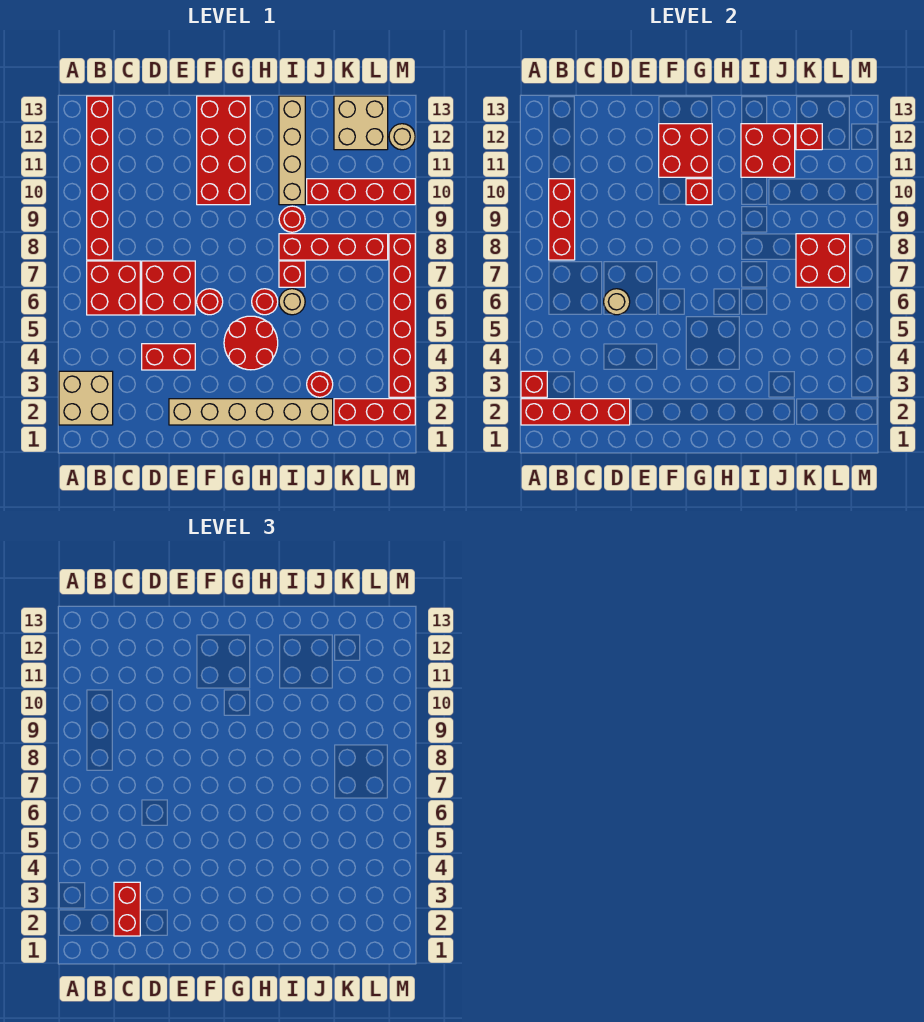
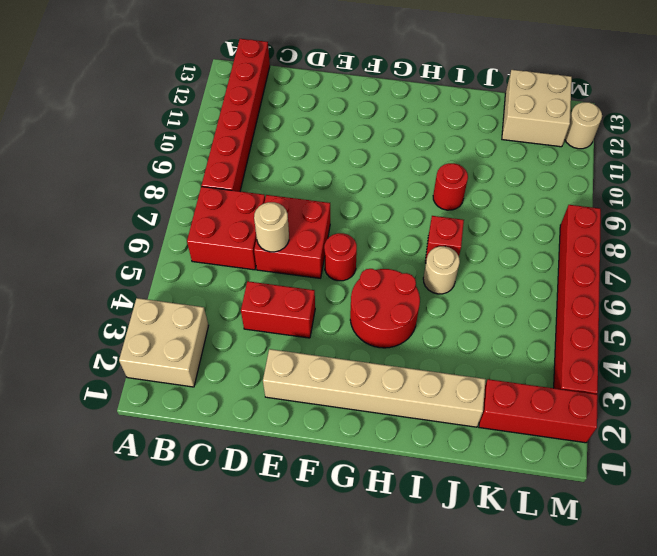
none -> red brick F10:G13 level 1
none -> red round brick H6 level 1
none -> red brick I8:L8 level 1
none -> tan brick I10:I13 level 1

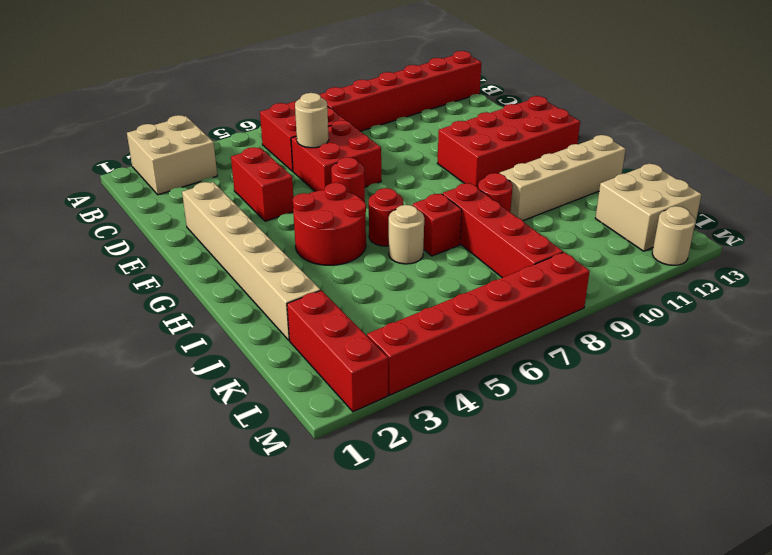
none -> red round brick J3 level 1
none -> red brick J10:M10 level 1
none -> red brick A2:D2 level 2
none -> red brick A3 level 2

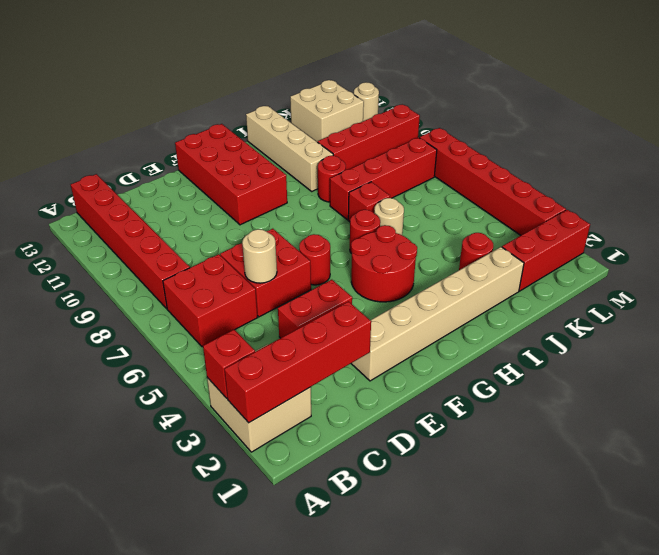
none -> red brick B8:B10 level 2
none -> red brick F11:G12 level 2
none -> red brick G10 level 2
none -> red brick I11:J12 level 2

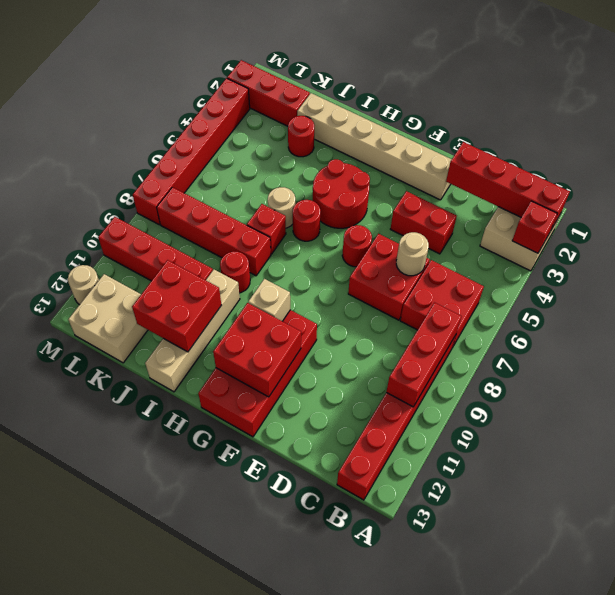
tan brick G10 level 2 -> red brick G10 level 2
none -> red brick K7:L8 level 2
none -> red brick K12 level 2
none -> red brick C2:C3 level 3

